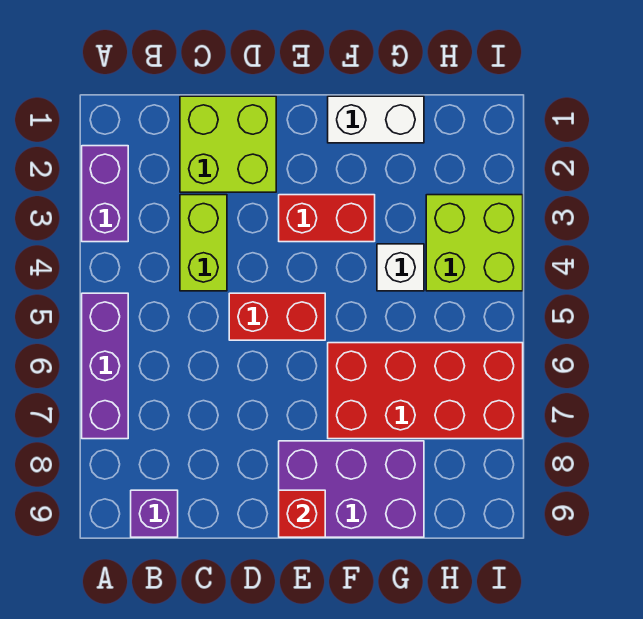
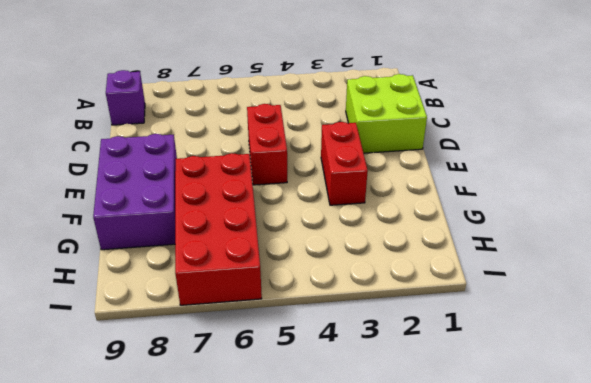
none -> purple brick A2:A3 level 1
none -> purple brick A5:A7 level 1
none -> lime brick C3:C4 level 1

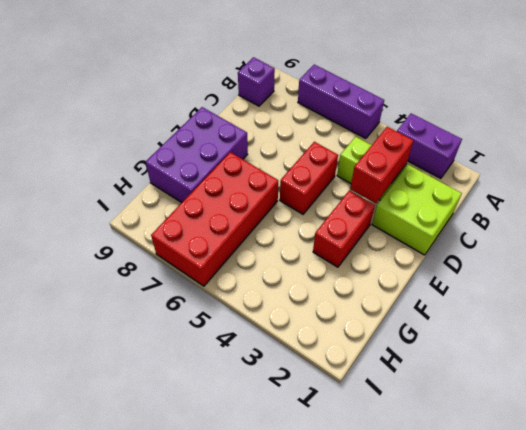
red brick C3:D3 level 2 -> none
none -> white brick F1:G1 level 1
none -> white brick G4 level 1
none -> lime brick H3:I4 level 1

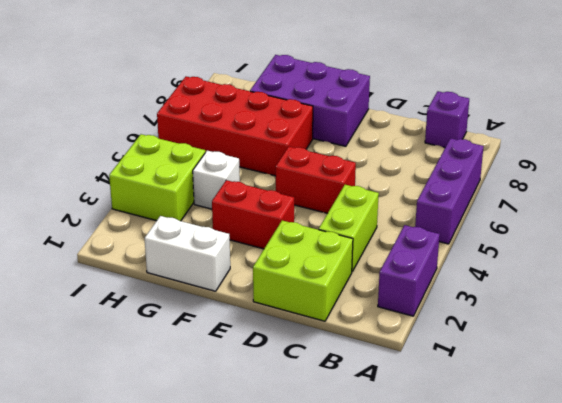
none -> red brick E9 level 2

